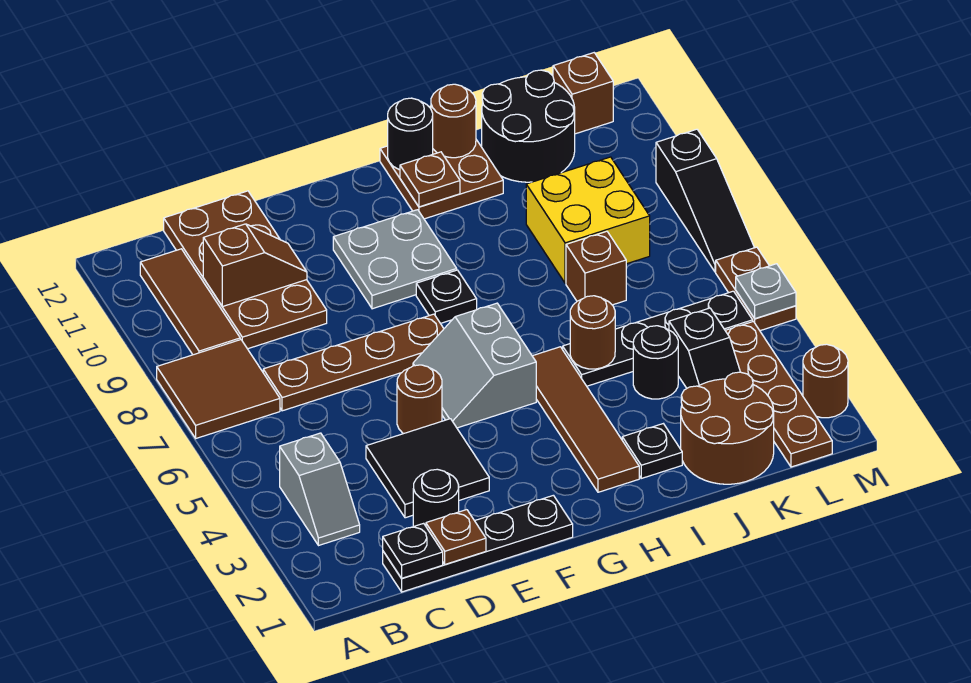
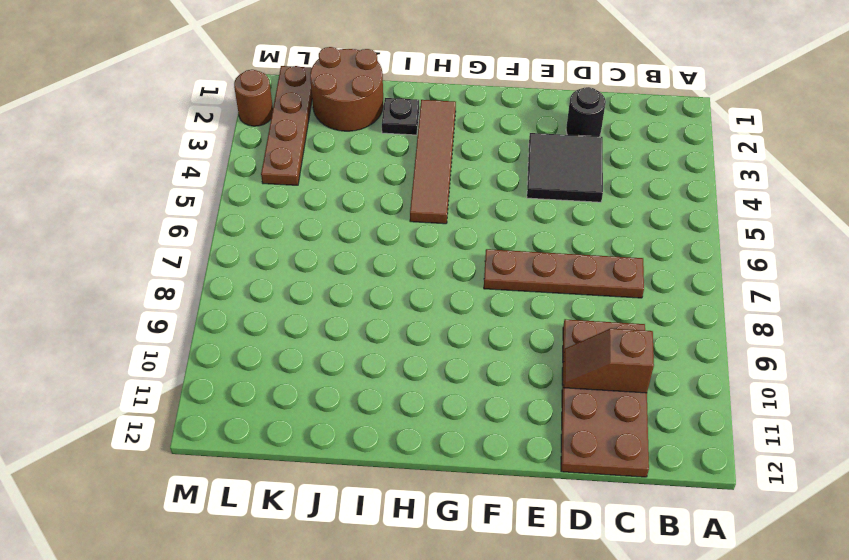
none -> brown tile A7:B8 level 1
none -> grey slope B3:B4 level 1 top 4
none -> brown tile B9:B11 level 1
none -> black plate C1:F1 level 1

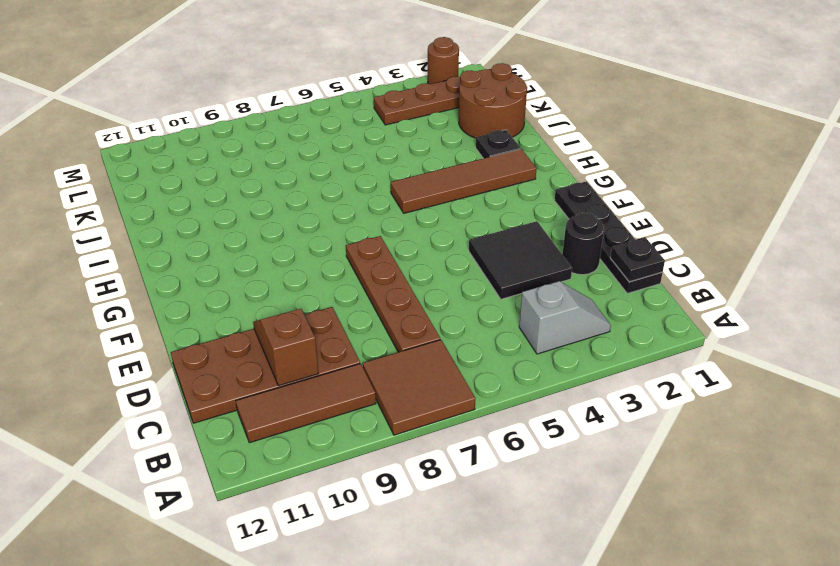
none -> brown round brick E5 level 1
none -> grey slope F5:G6 level 1 top G
none -> grey plate F9:G10 level 1
none -> black plate G8 level 1

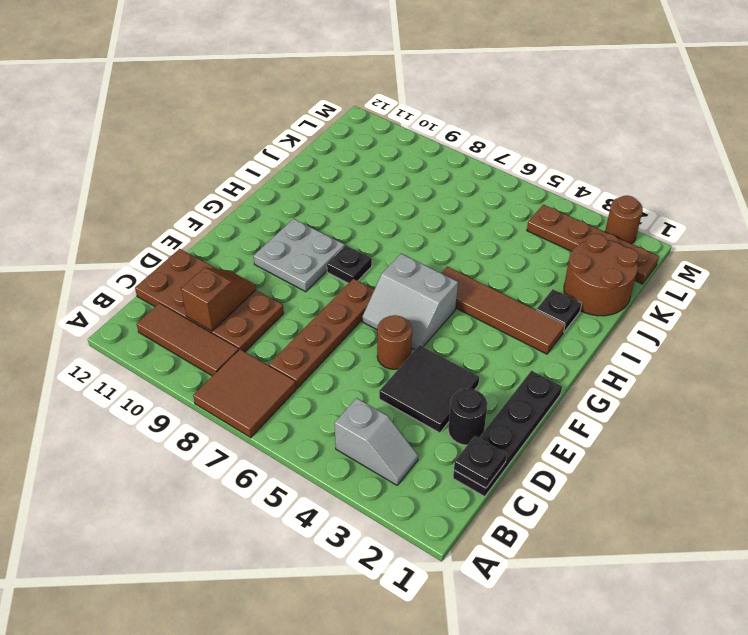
none -> brown plate H11:I12 level 1
none -> black plate I5:L5 level 1
none -> black round brick J4 level 1
none -> brown brick J7 level 1

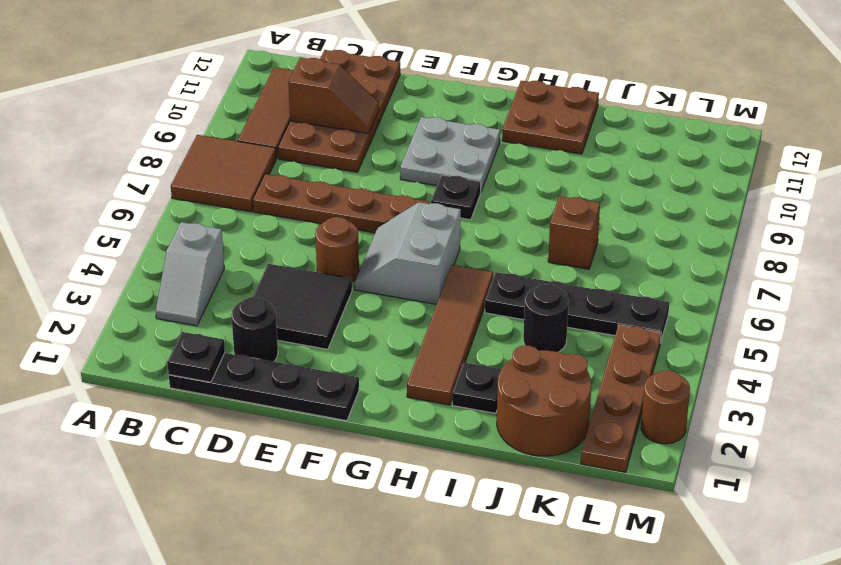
none -> yellow brick J8:K9 level 1
none -> black round brick J11:K12 level 1
none -> black slope K3:K4 level 1 top 4
none -> brown brick L12 level 1

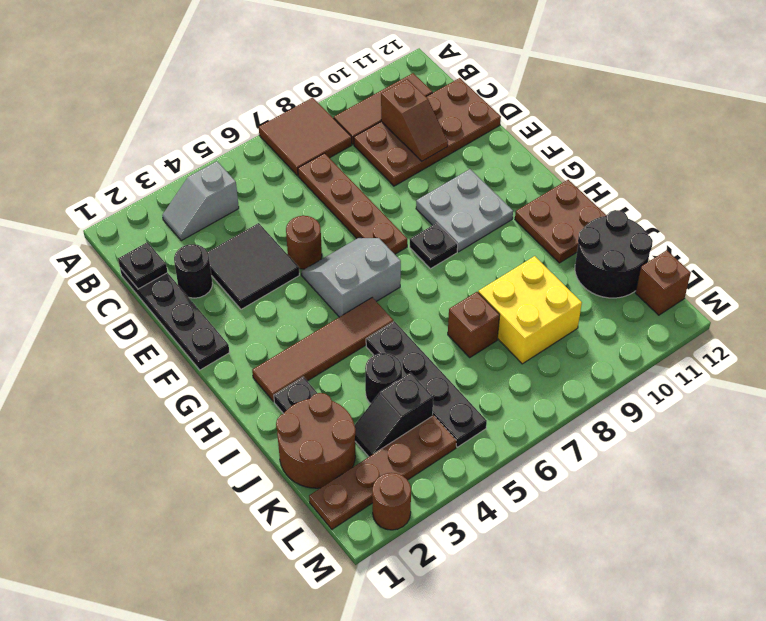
none -> brown plate M5:M6 level 1
none -> black slope M7:M9 level 1 top 9
none -> brown plate D1 level 2
none -> brown plate H11 level 2

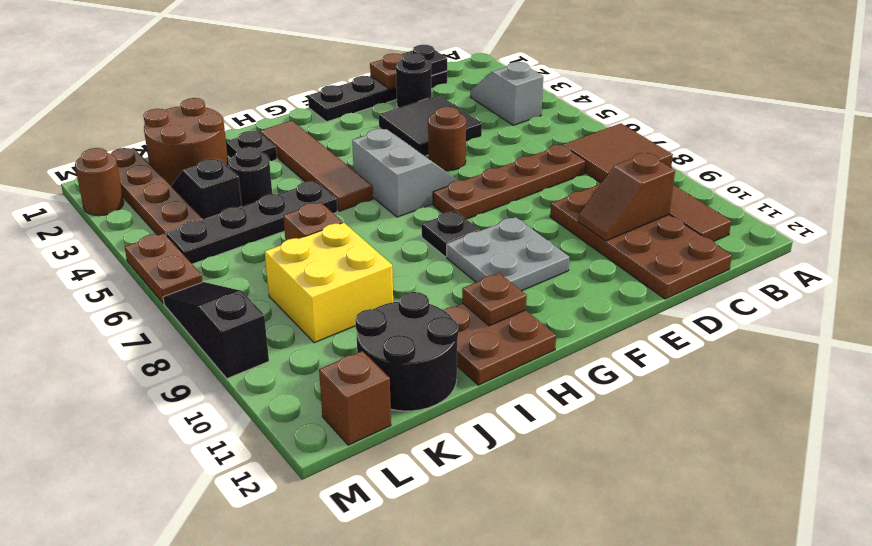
none -> black round brick H12 level 2
none -> brown round brick I5 level 2
none -> brown round brick I12 level 2
none -> grey plate M5 level 2

